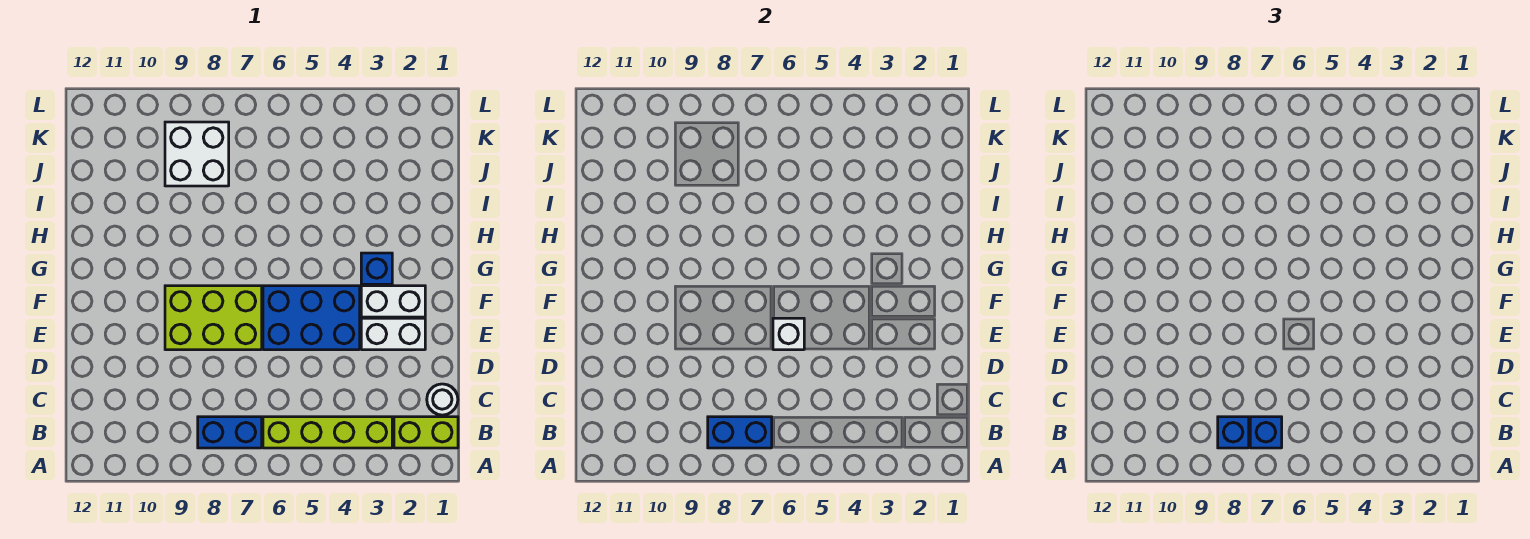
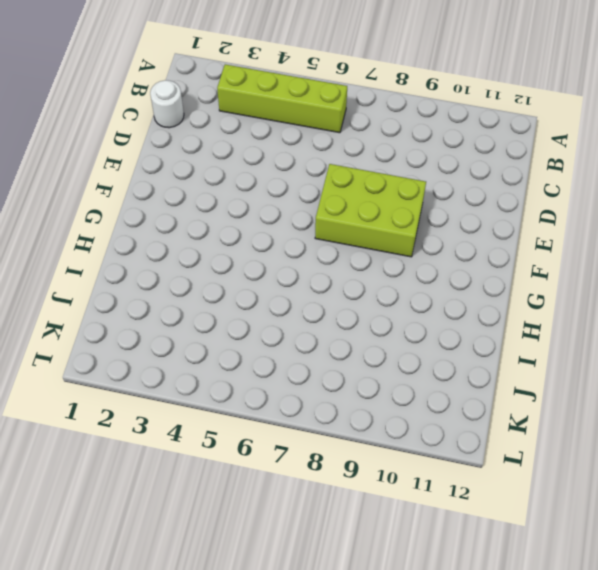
none -> lime brick B1:B2 level 1
none -> blue brick B7:B8 level 1
none -> white brick E2:E3 level 1

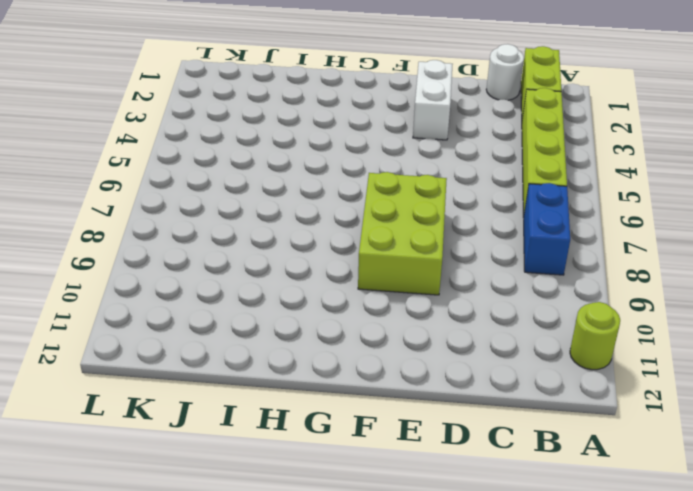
lime round brick A11 level 1 -> none
none -> blue brick E4:F6 level 1
none -> white brick F2:F3 level 1
none -> blue brick G3 level 1

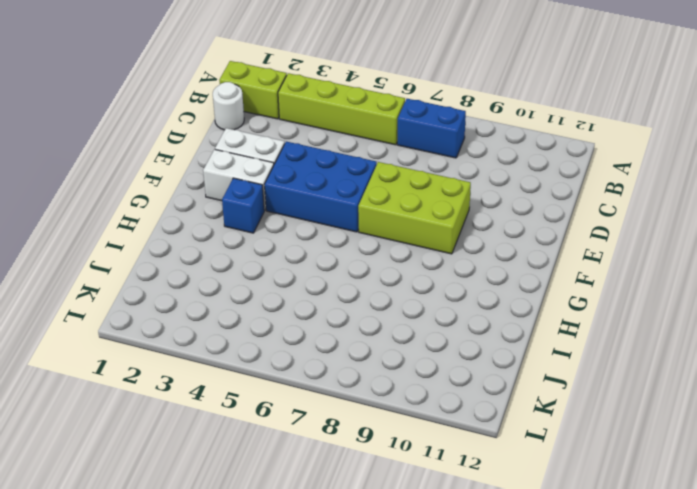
none -> white brick J8:K9 level 1
none -> blue brick B7:B8 level 2
none -> white brick E6 level 2

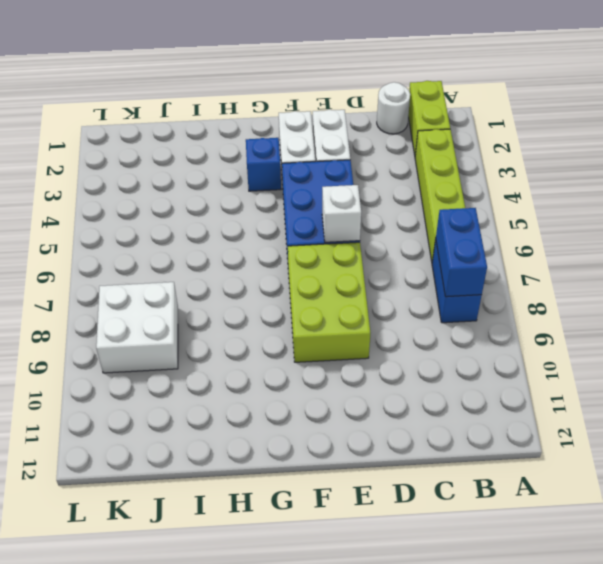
none -> blue brick B7 level 3
none -> blue brick B8 level 3

